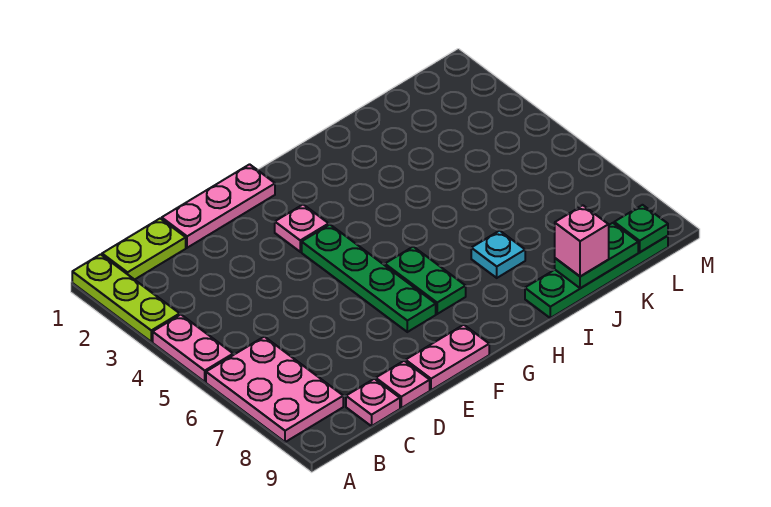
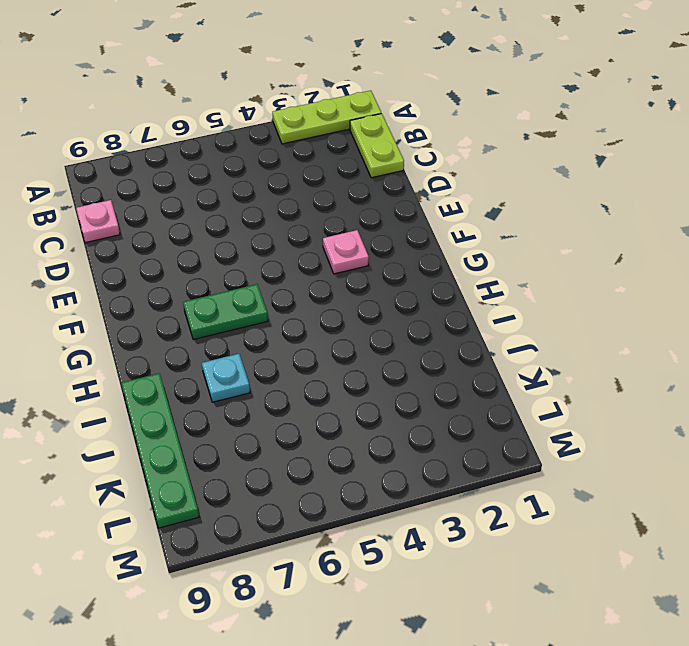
none -> pink plate A4:A5 level 1
none -> pink plate A6:B8 level 1
none -> pink plate D1:F1 level 1

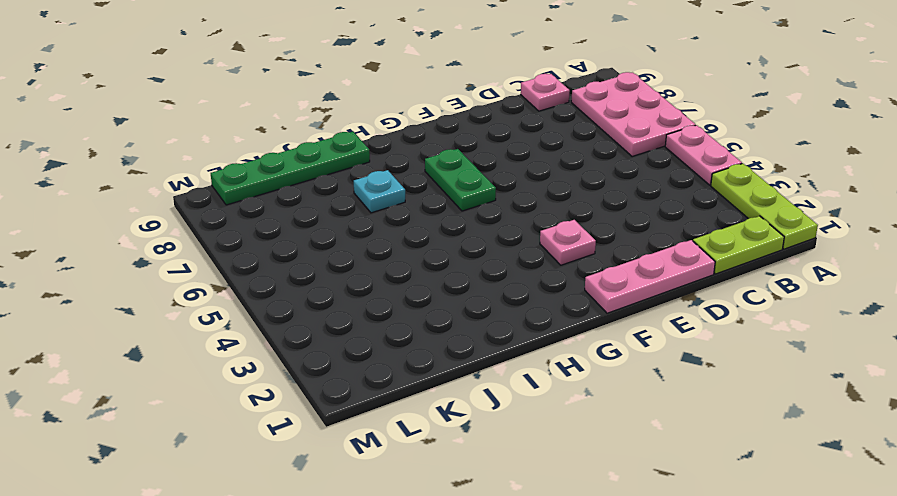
none -> pink plate D9 level 1
none -> pink plate E9:F9 level 1
none -> green plate F4:F7 level 1

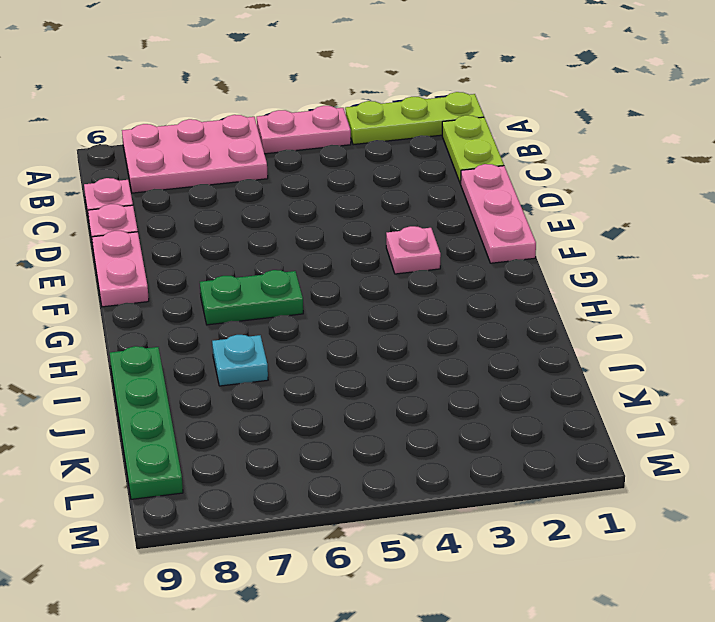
none -> green plate F4:F7 level 1
none -> green plate J9:K9 level 2
none -> green plate L9 level 2

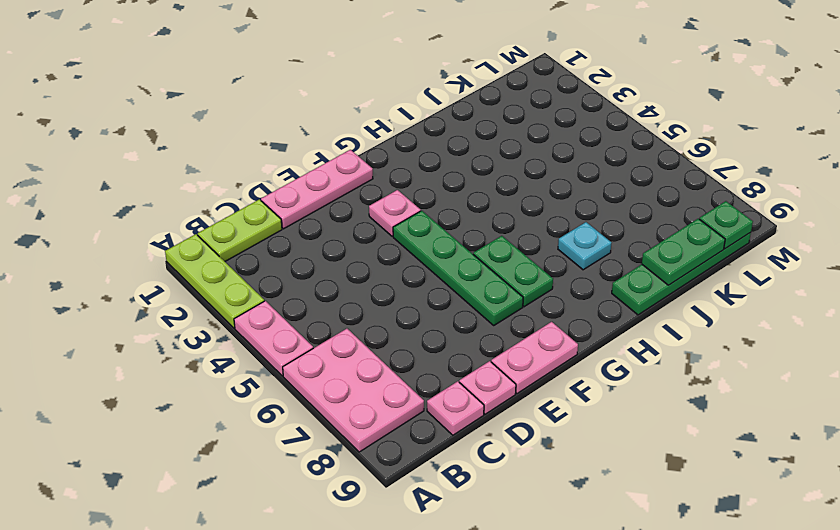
none -> pink brick J9 level 3

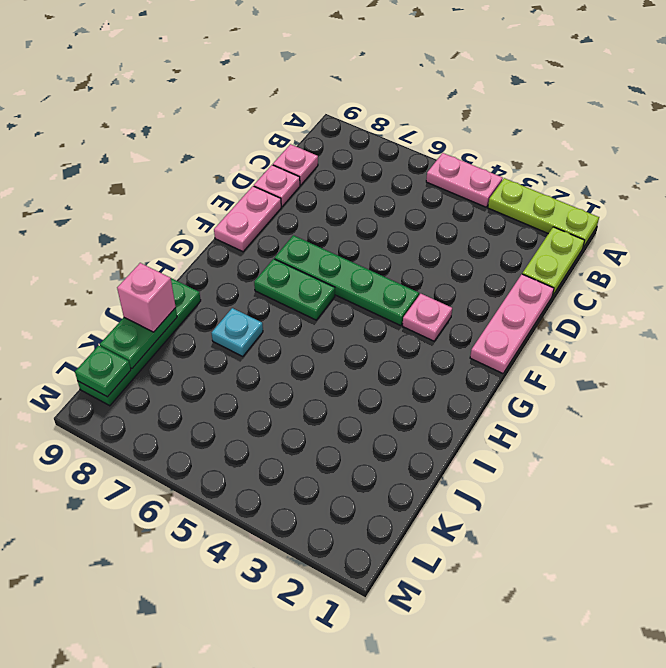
none -> pink plate A6:B8 level 1

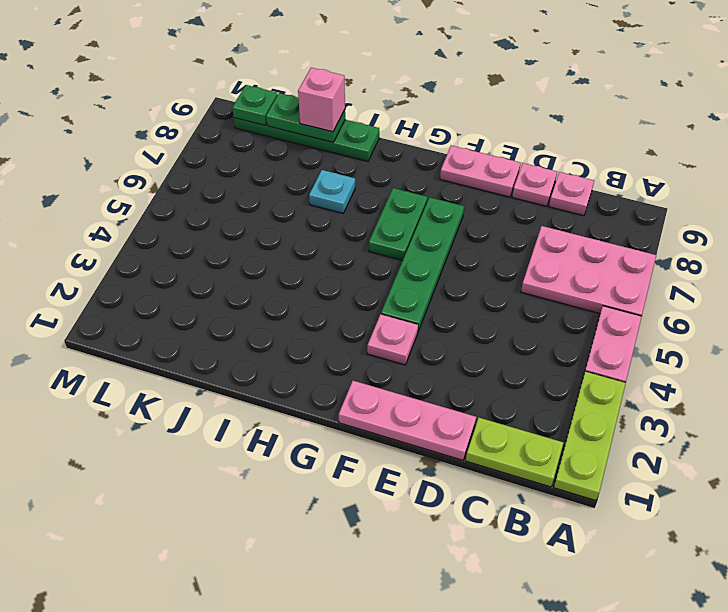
pink plate A6:C7 level 1 -> pink plate A6:B8 level 1

